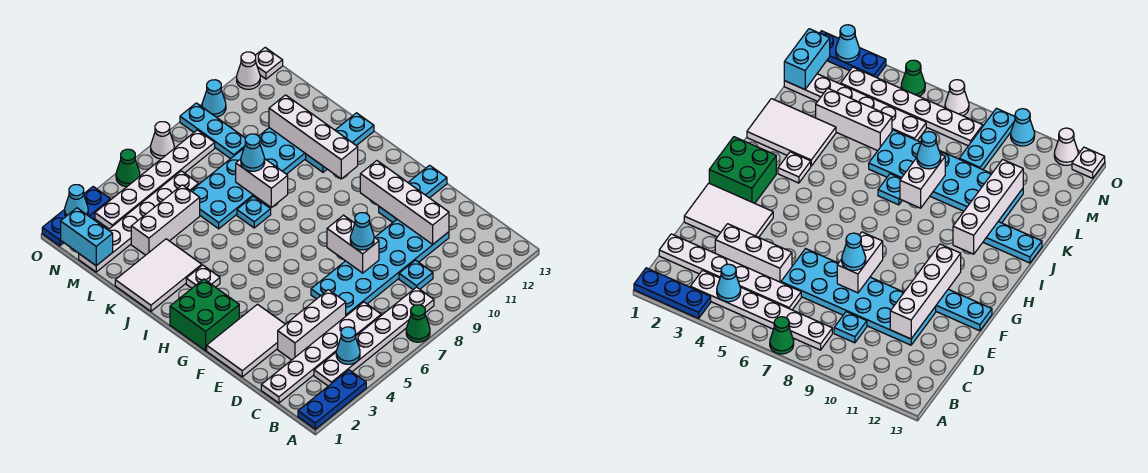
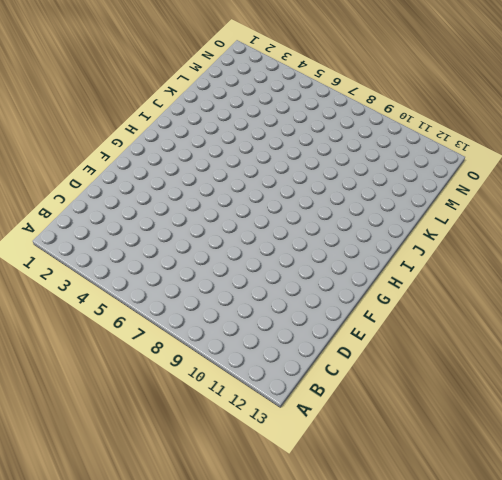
none -> blue plate A1:A3 level 1
none -> green cone A7 level 1
none -> white plate B3:B8 level 1
none -> white plate C1:C6 level 1

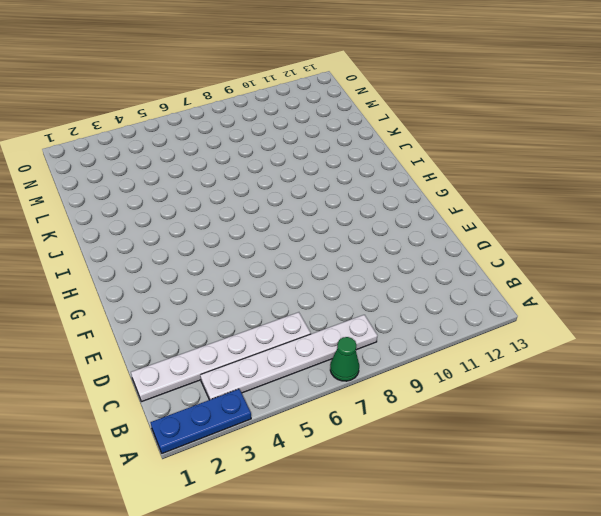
none -> cyan plate C9 level 1
none -> white brick D3:D5 level 1
none -> cyan plate D6:E11 level 1
none -> white tile E1:F3 level 1

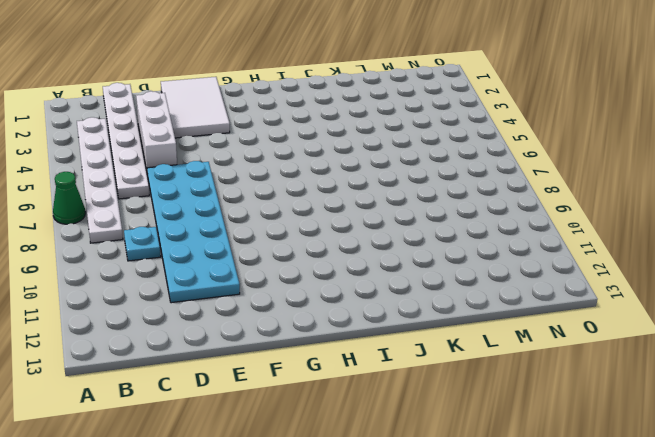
none -> blue plate A1:A3 level 1
none -> cyan plate F11:F13 level 1
none -> green brick G1:H2 level 1
none -> white plate I3 level 1

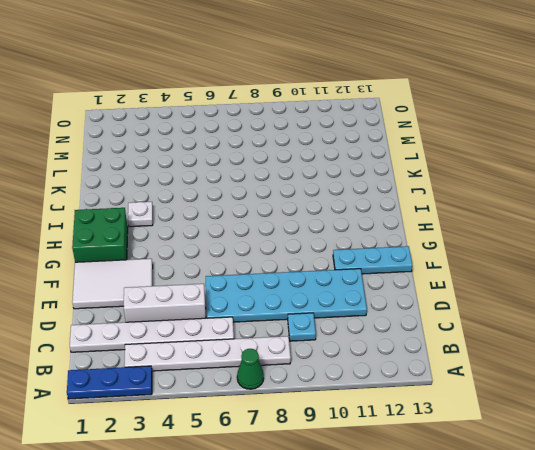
none -> white tile J1:K3 level 1
none -> cyan plate J7 level 1
none -> cyan plate J11:J13 level 1
none -> cyan plate K6:L11 level 1

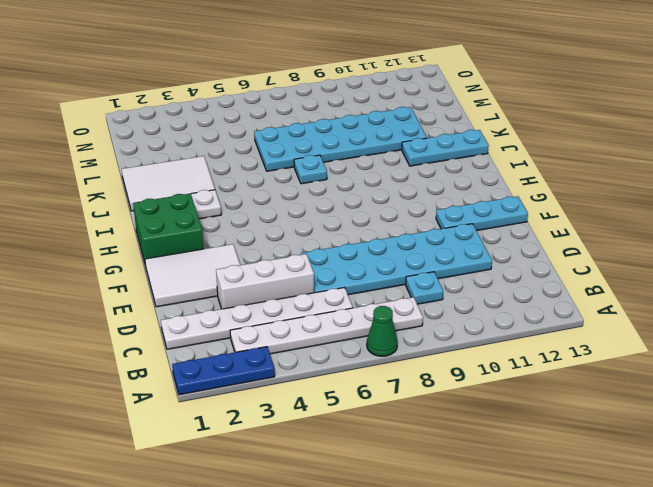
none -> white brick L3:L5 level 1
none -> white plate M1:M6 level 1
none -> cyan plate M9:O9 level 1
none -> white plate N3:N8 level 1

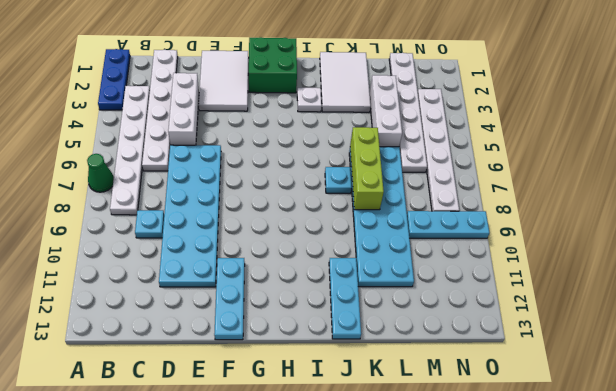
lime brick K6:K8 level 2 -> white brick J8:K8 level 2
none -> blue plate O1:O3 level 1
none -> green cone O5 level 1
none -> white cone O7 level 1
none -> cyan cone O10 level 1

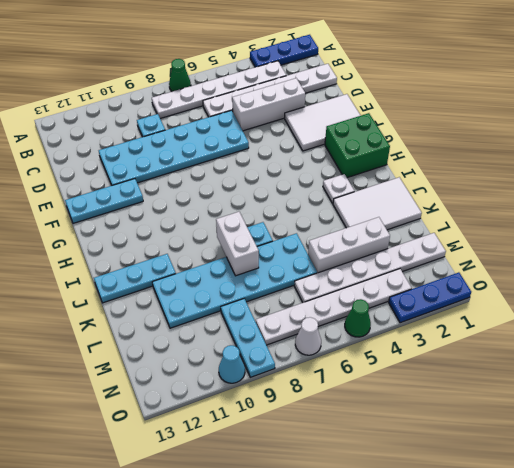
none -> white cone O12 level 1
none -> white plate O13 level 1
none -> cyan cone B4 level 2
none -> white brick D11:G11 level 2

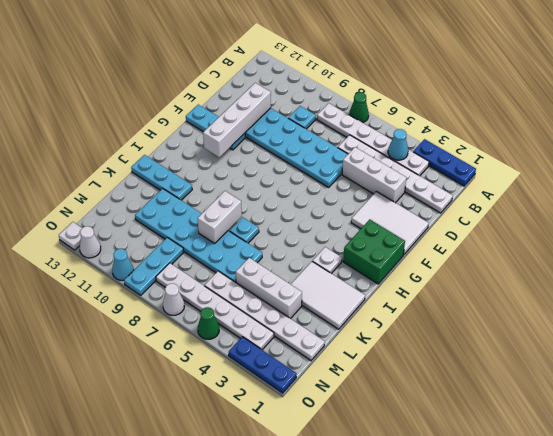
none -> white brick E8:F8 level 2
none -> white brick I11:L11 level 2
none -> cyan brick M1:N1 level 2
none -> cyan cone O2 level 2

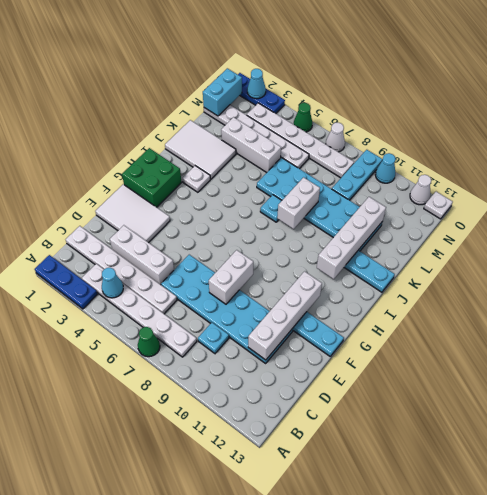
none -> cyan cone E8 level 3
none -> cyan cone K8 level 3

